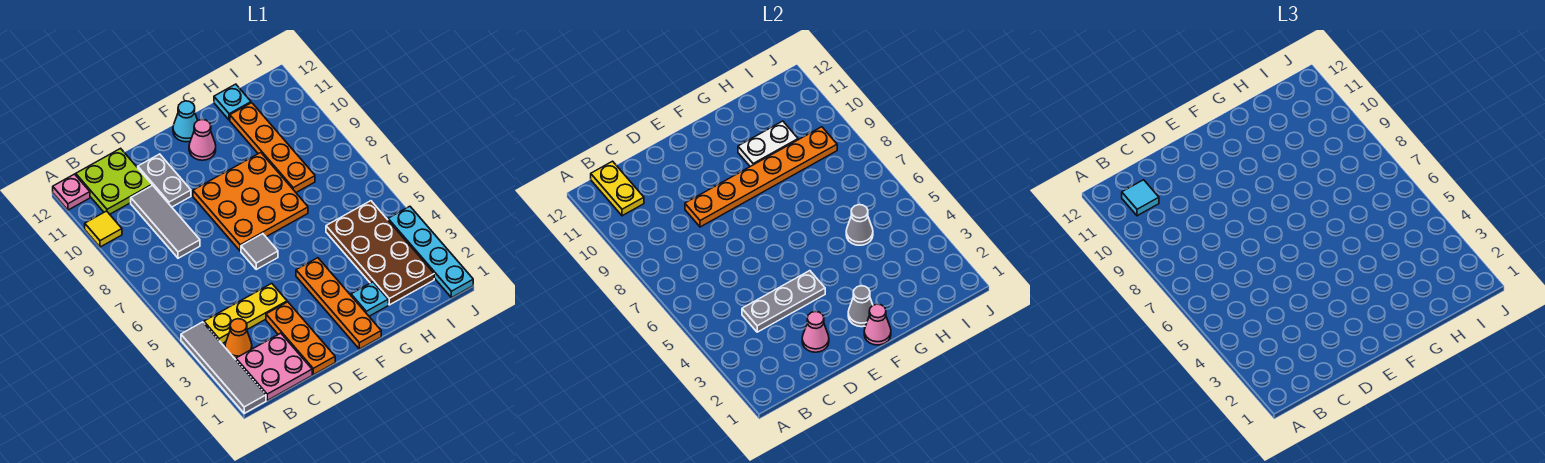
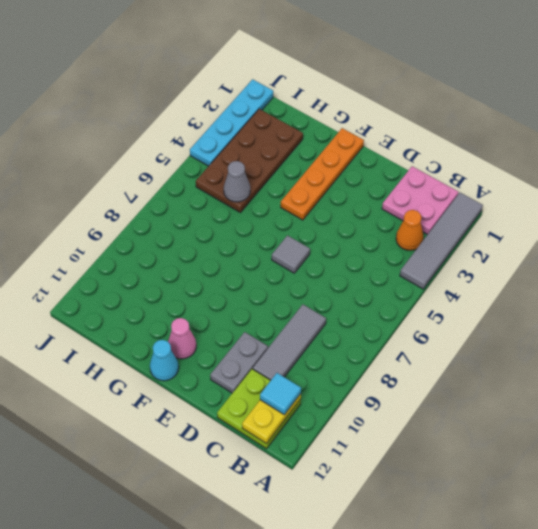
none -> yellow tile A10 level 1
none -> pink plate A12 level 1
none -> yellow plate B4:D4 level 1

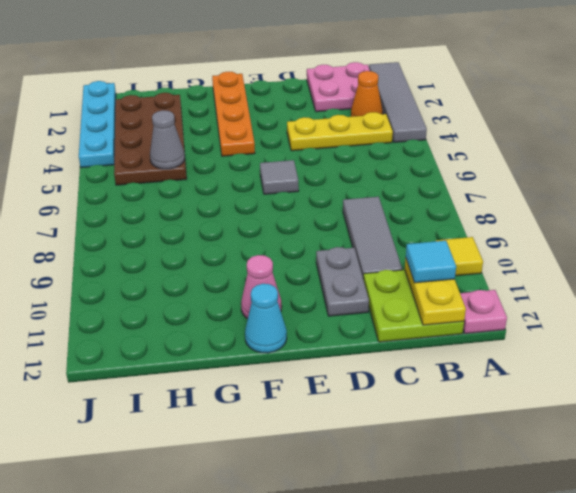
none -> orange plate D1:D3 level 1
none -> orange plate E7:G9 level 1
none -> cyan plate G2 level 1

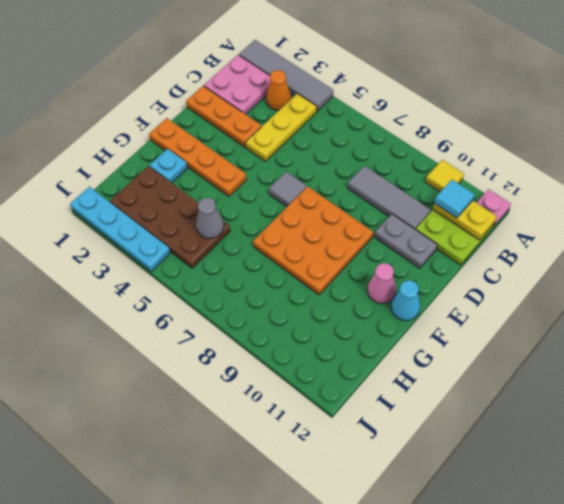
none -> orange plate H8:H11 level 1
none -> cyan plate H12 level 1
none -> grey plate C4:E4 level 2

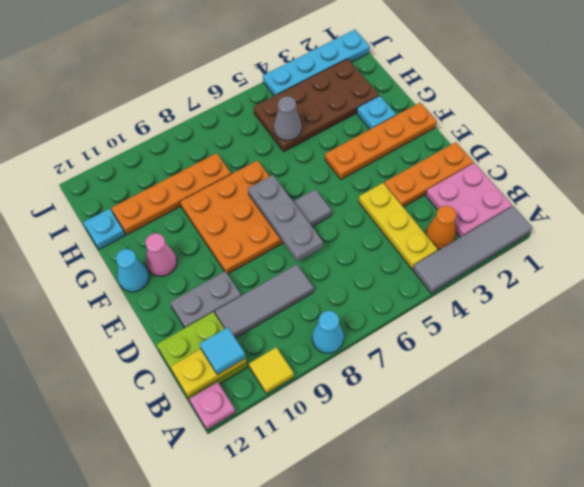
cyan cone A8 level 1 -> none
grey plate D7:F7 level 2 -> grey plate C4:E4 level 2
none -> pink cone D2 level 2
none -> orange plate D9:I9 level 2
none -> pink cone F1 level 2

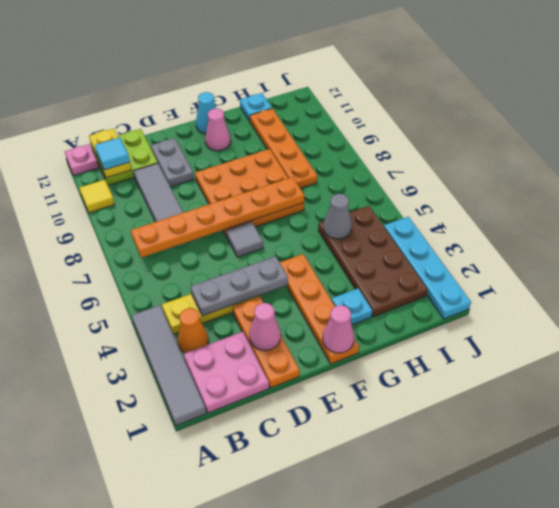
orange plate B7:G7 level 2 -> orange plate D9:I9 level 2
none -> grey cone F2 level 2
none -> white plate G10:H10 level 2

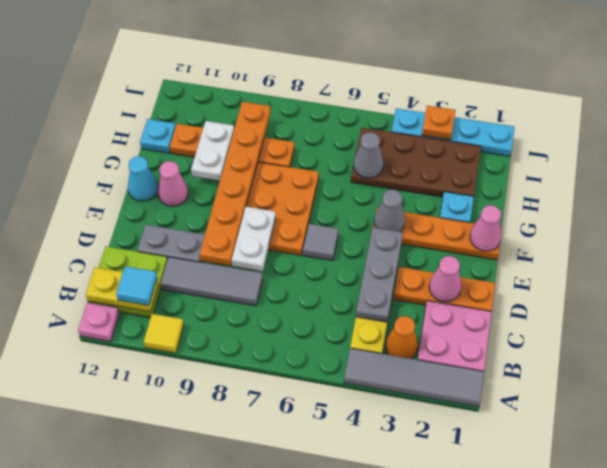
white plate D8:E8 level 2 -> none
grey cone F4 level 2 -> grey cone F2 level 2
orange plate J3 level 2 -> none

